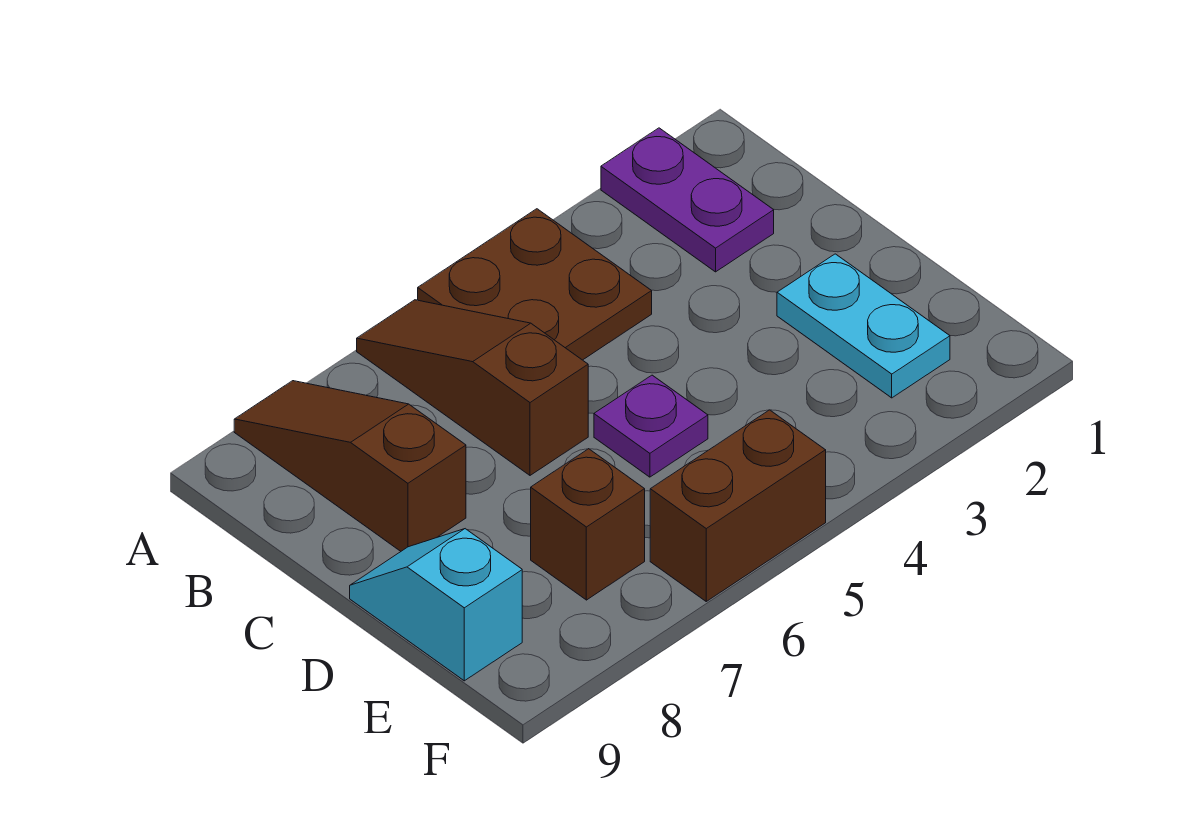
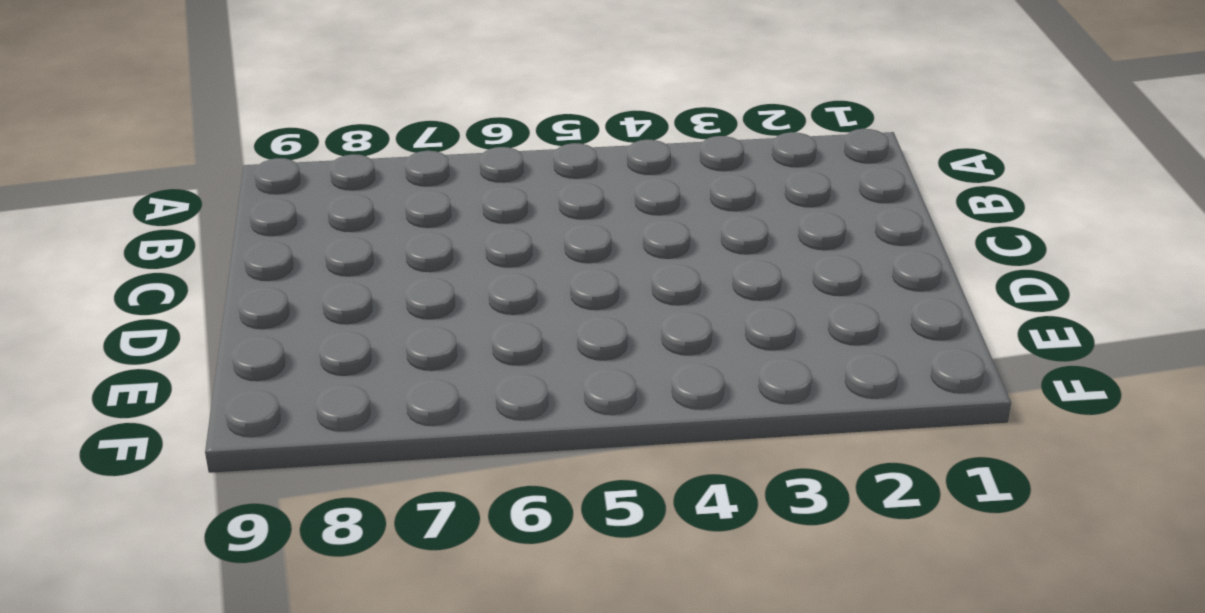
none -> purple plate A2:B2 level 1
none -> brown plate A4:B5 level 1

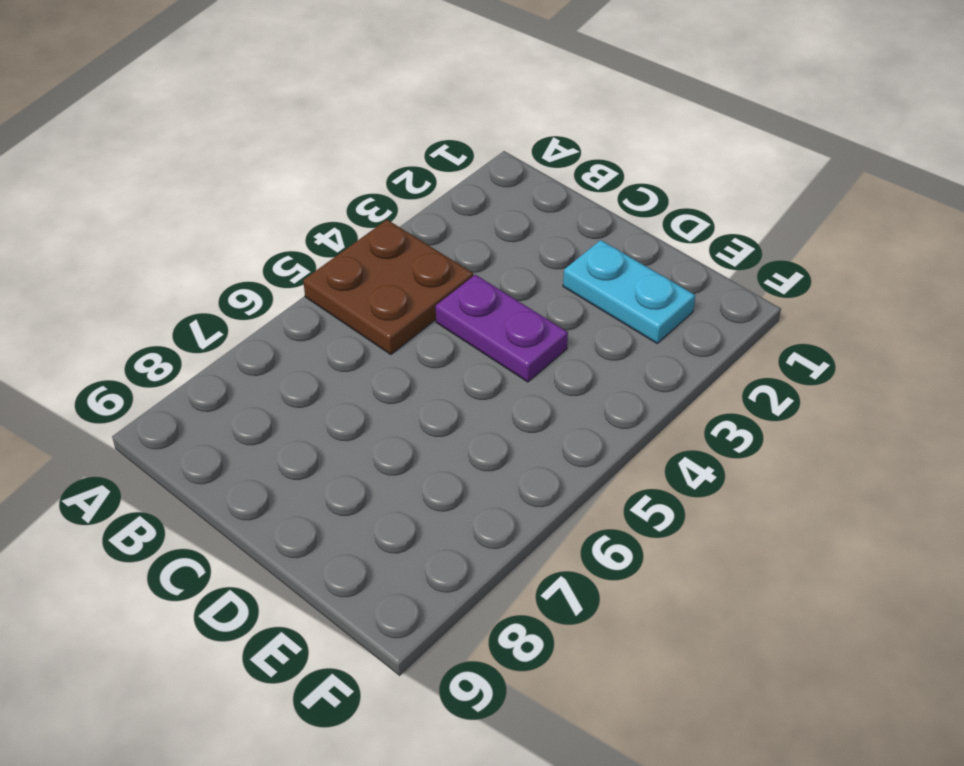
purple plate C4:D4 level 1 -> purple plate A2:B2 level 1
none -> brown slope A6:C6 level 1 top C
none -> brown slope A8:C8 level 1 top C

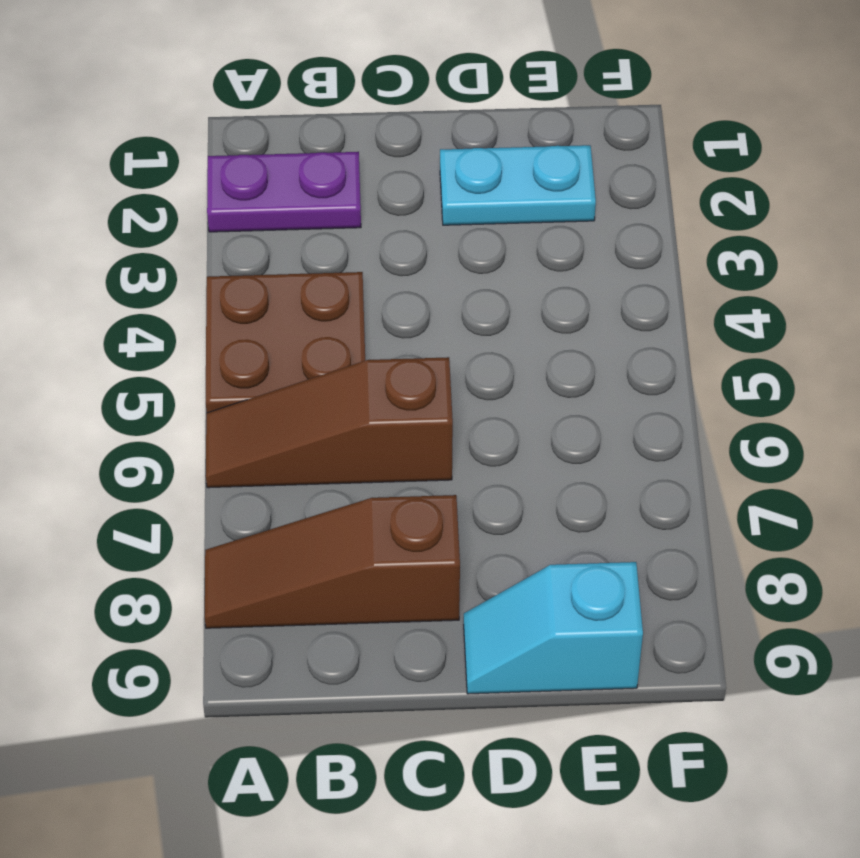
none -> purple plate D5 level 1
none -> brown brick E7 level 1

